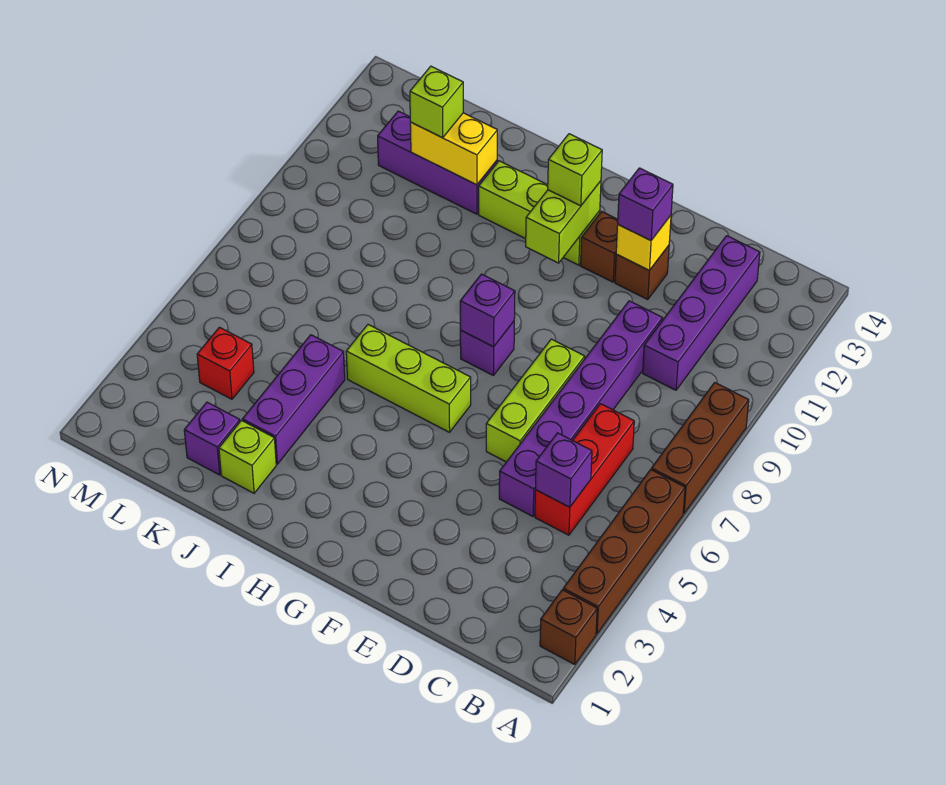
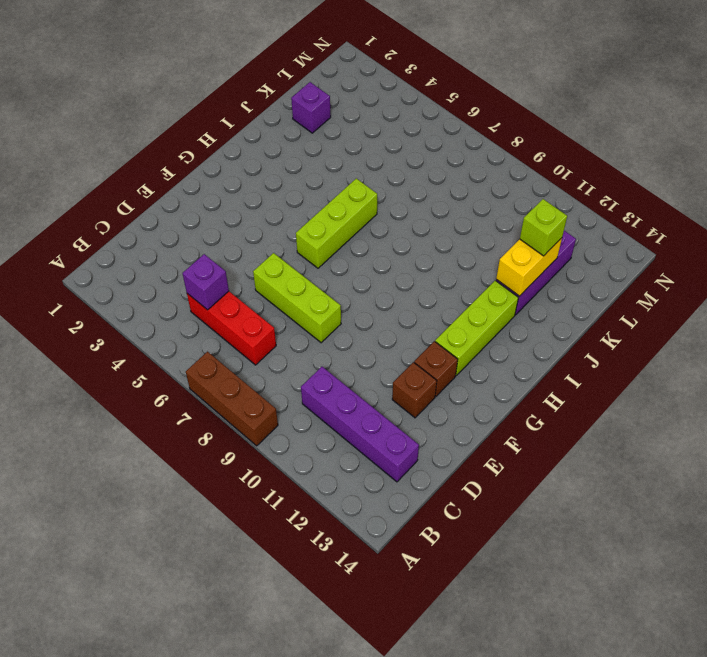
none -> brown brick A2 level 1
none -> brown brick A3:A6 level 1
none -> purple brick D5:D10 level 1

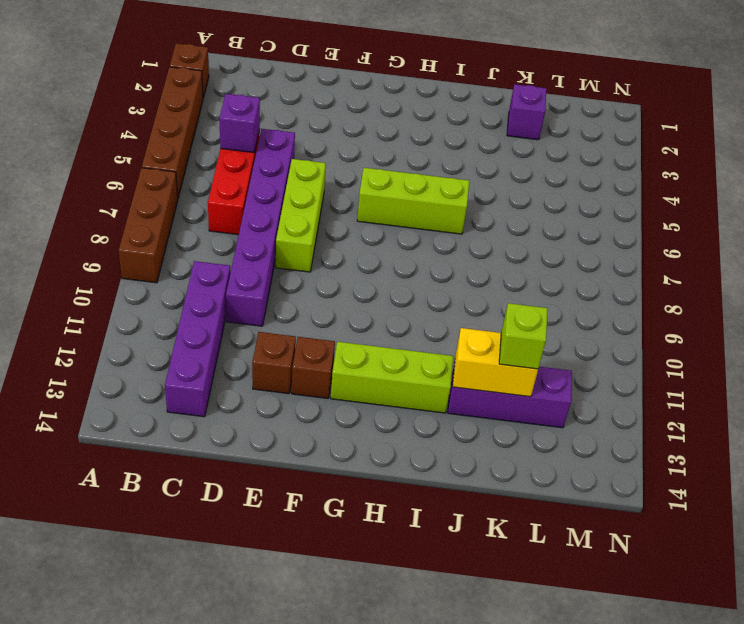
none -> purple brick G8 level 1
none -> lime brick J2 level 1
none -> purple brick J3:J5 level 1

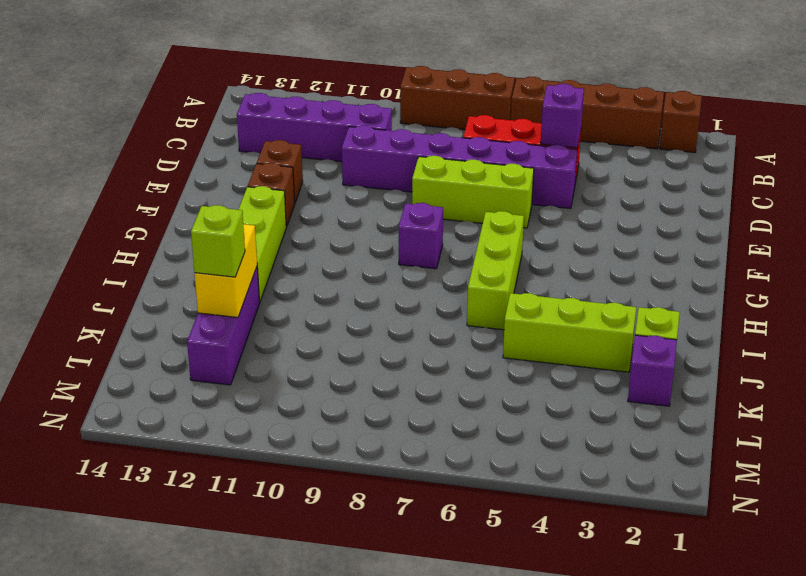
lime brick J3:J5 level 1 -> purple brick J3:J5 level 1
none -> red brick L4 level 1
none -> yellow brick E12 level 2
none -> purple brick G8 level 2

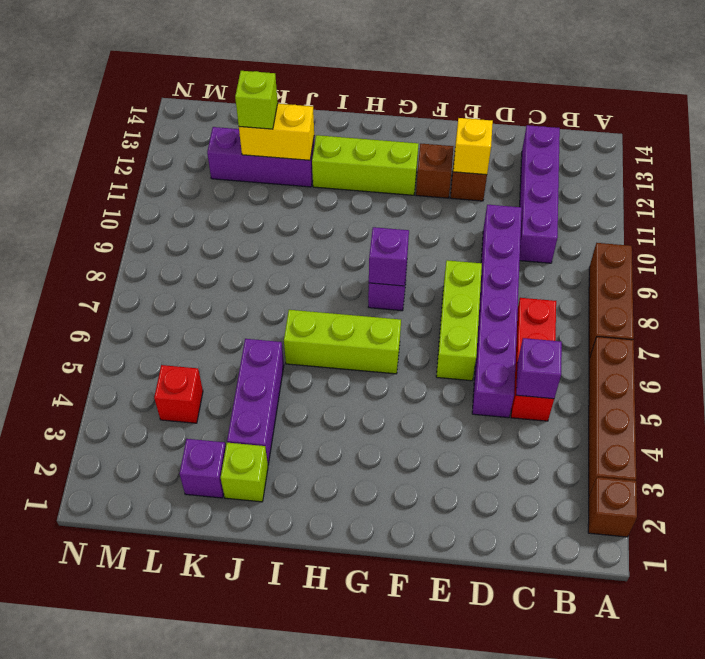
none -> lime brick G11:G12 level 2
none -> purple brick E12 level 3
none -> lime brick G12 level 3

